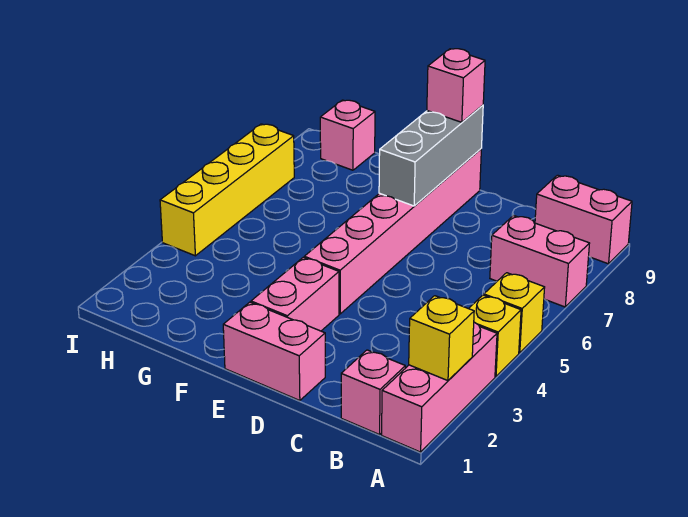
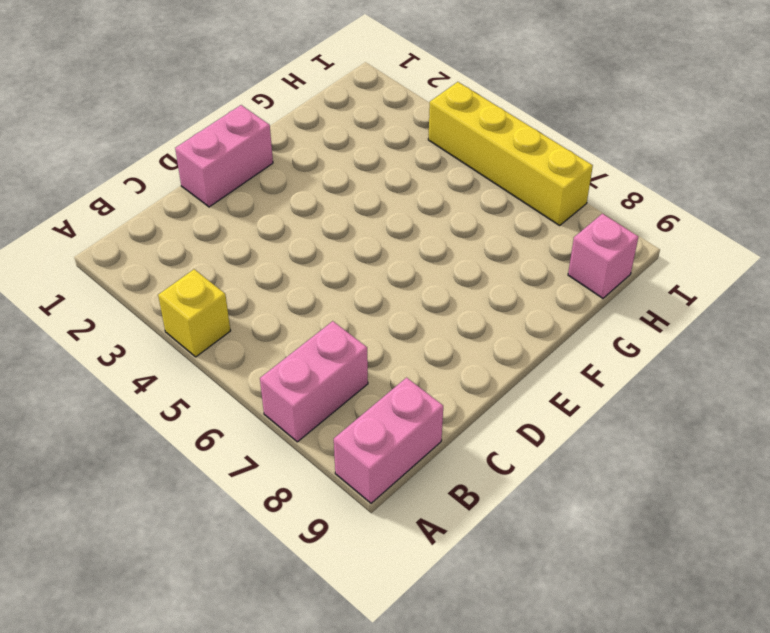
none -> pink brick A1:A3 level 1
none -> yellow brick A5 level 1
none -> pink brick B1 level 1

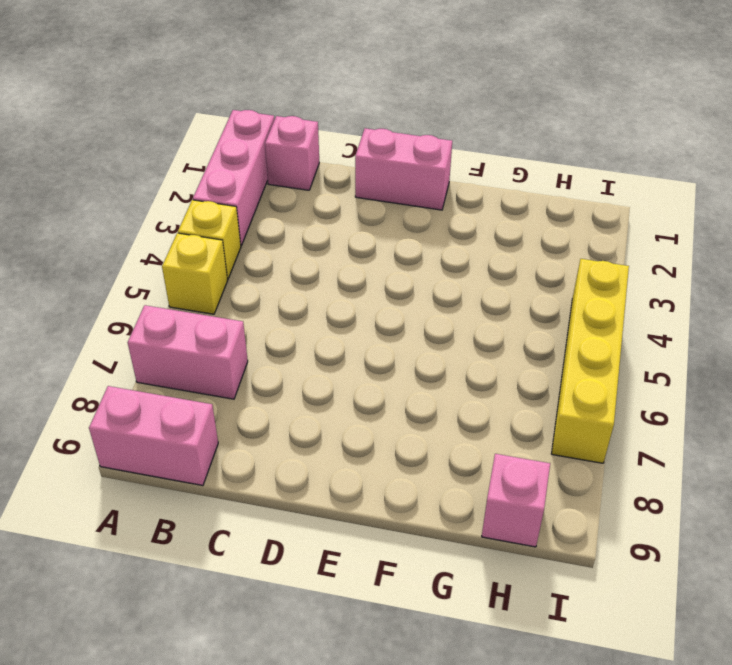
none -> pink brick E2:E3 level 1
none -> pink brick E4:E9 level 1
none -> yellow brick A2 level 2

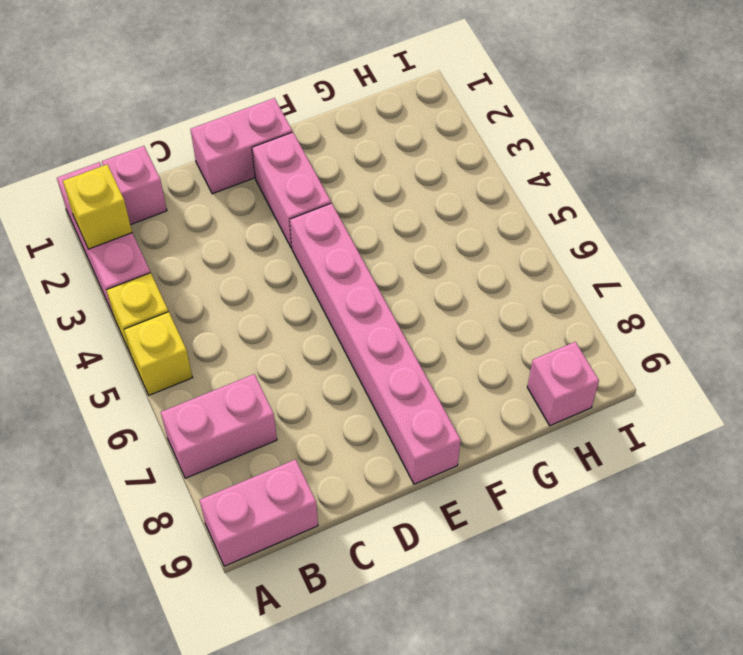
none -> yellow brick I4:I7 level 1
none -> grey brick E7:E9 level 2
none -> pink brick E9 level 3

